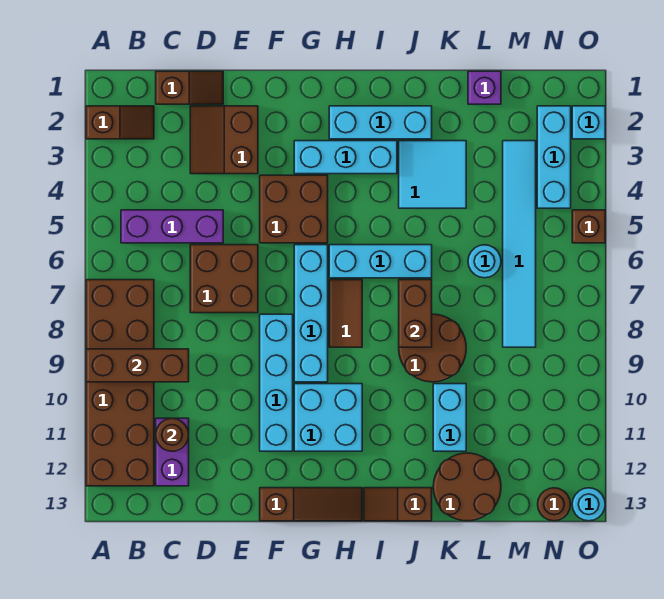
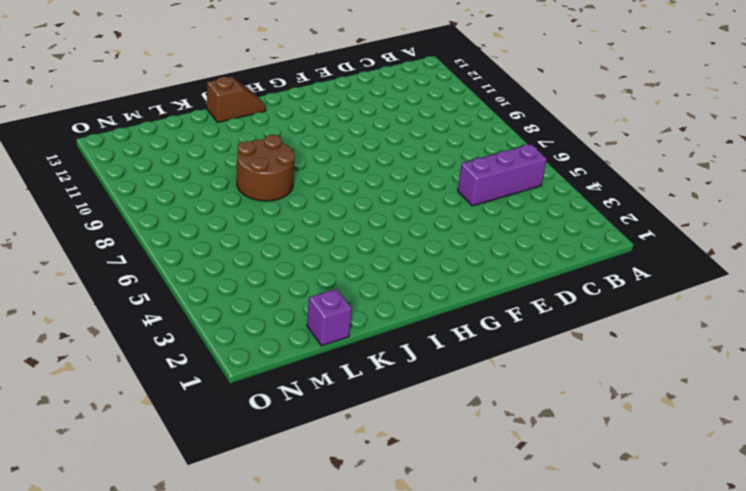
none -> brown slope A2:B2 level 1 top A
none -> brown brick A7:B12 level 1
none -> brown slope C1:D1 level 1 top C
none -> purple brick C11:C12 level 1

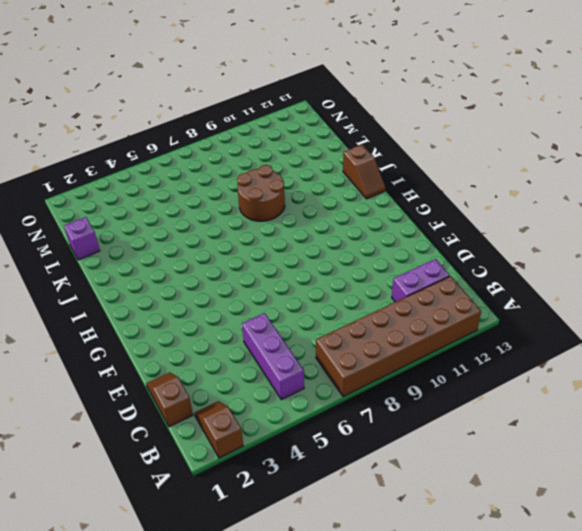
none -> brown slope D2:E3 level 1 top E
none -> brown brick D6:E7 level 1
none -> brown brick F4:G5 level 1
none -> cyan brick F8:F11 level 1

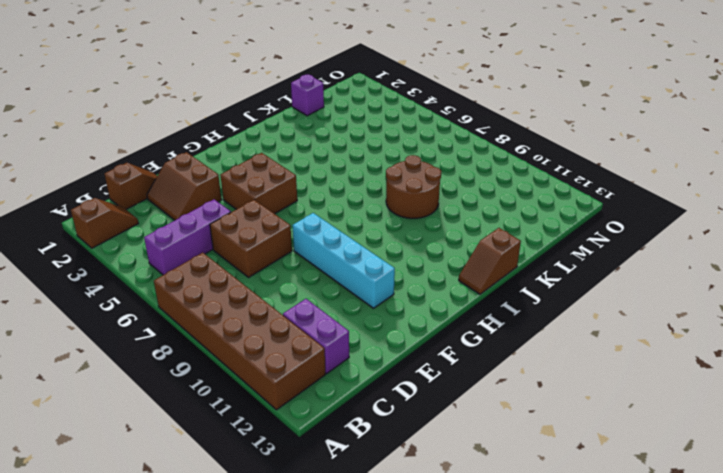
none -> brown slope F13:H13 level 1 top F
none -> cyan brick G3:I3 level 1
none -> cyan brick G6:G9 level 1
none -> cyan brick G10:H11 level 1

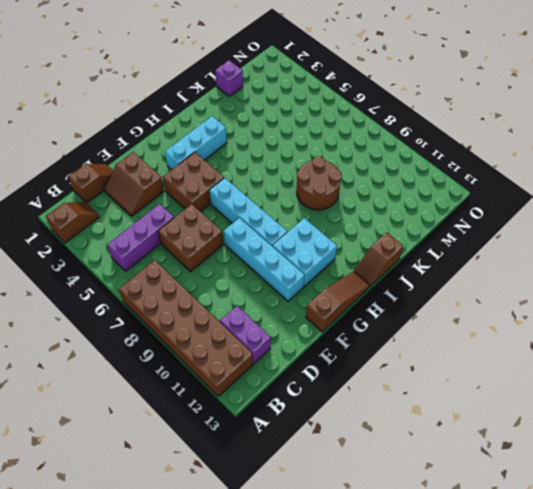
none -> cyan brick H2:J2 level 1
none -> cyan brick H6:J6 level 1
none -> brown tile H7:H8 level 1
none -> cyan tile J3:K4 level 1

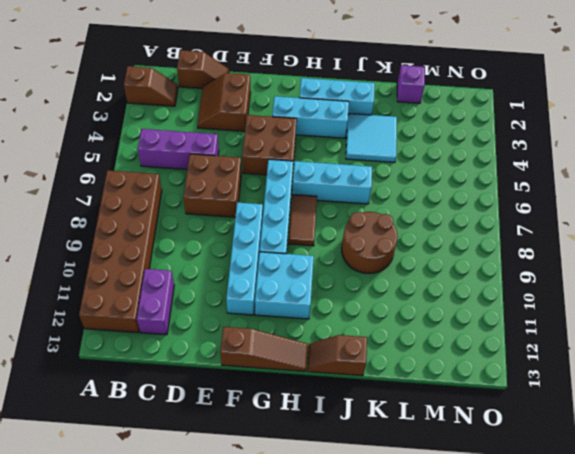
none -> cyan brick K10:K11 level 1
none -> brown round brick K12:L13 level 1
none -> cyan round brick L6 level 1
none -> cyan tile M3:M8 level 1

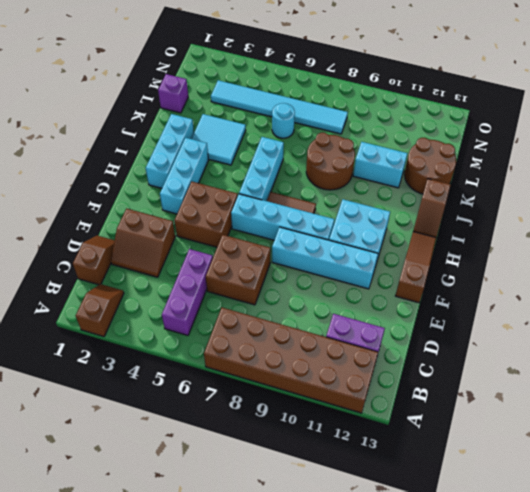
none -> cyan brick N2:N4 level 1
none -> brown round brick N13 level 1
none -> cyan brick O2 level 1
none -> brown brick O5 level 1

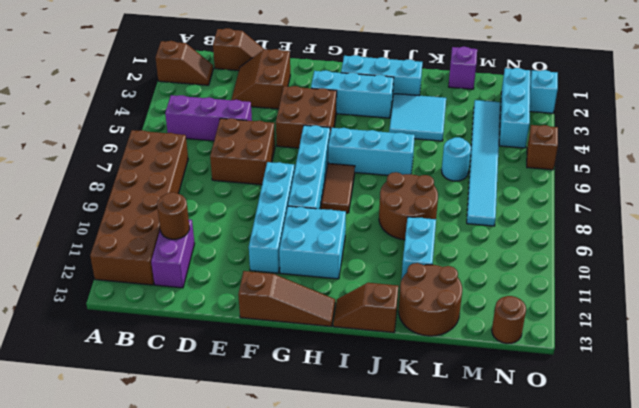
none -> cyan round brick O13 level 1
none -> brown brick A9:C9 level 2
none -> brown brick J7:J8 level 2

